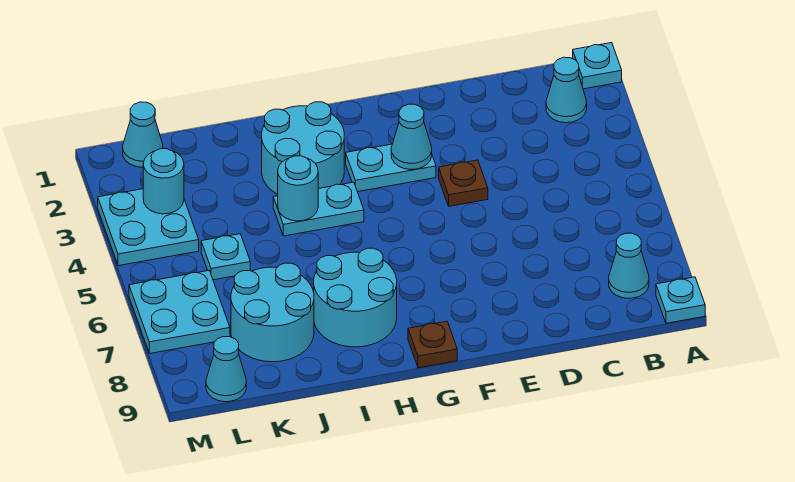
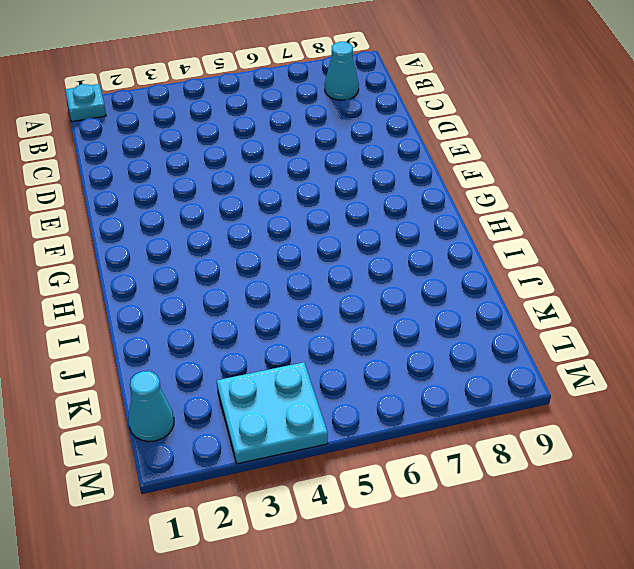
none -> cyan plate A9 level 1
none -> cyan cone B2 level 1
none -> brown plate E4 level 1

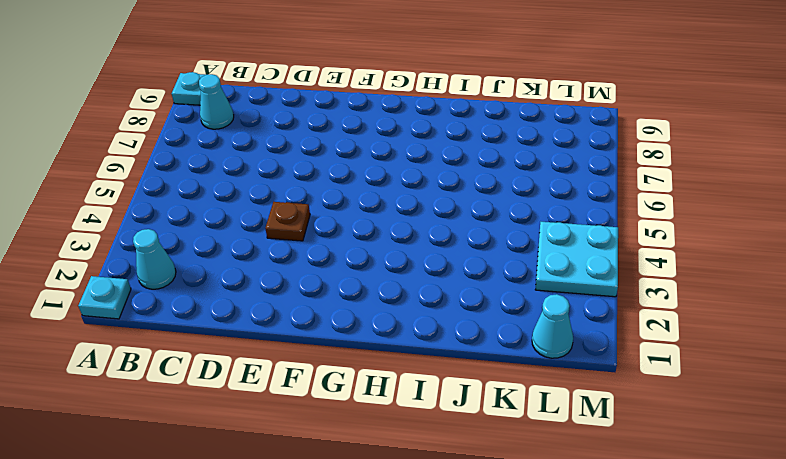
none -> cyan plate F3:G3 level 1
none -> brown plate G9 level 1
none -> cyan round brick H2:I3 level 1

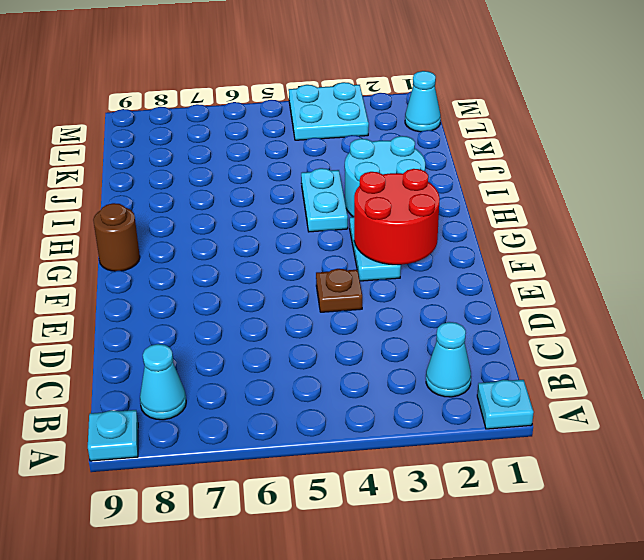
red round brick F2:G3 level 2 -> cyan cone F3 level 2
brown round brick G9 level 1 -> brown plate G9 level 1
none -> cyan round brick H7:I8 level 1
none -> cyan round brick J7:K8 level 1
none -> cyan plate K5 level 1

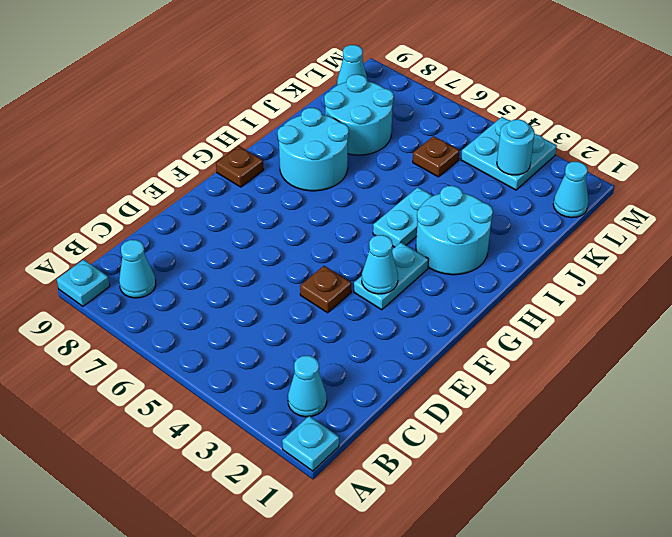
brown plate K5 level 1 -> cyan plate K5 level 1
none -> cyan plate L6:M7 level 1
none -> cyan round brick I4 level 2

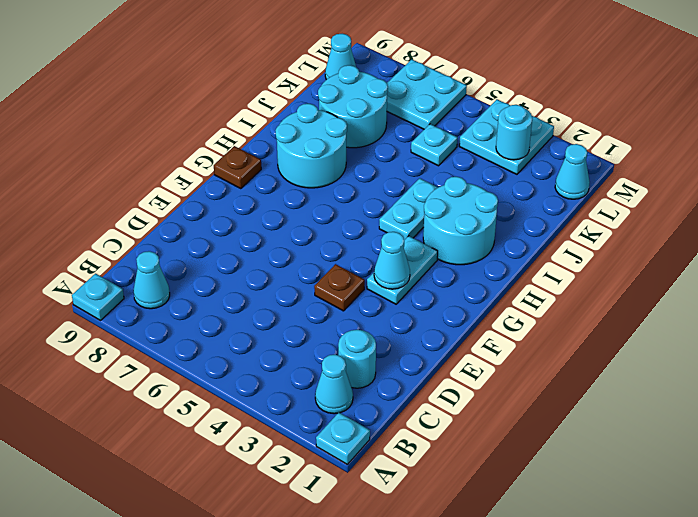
cyan round brick C2 level 1 -> cyan round brick I4 level 2

